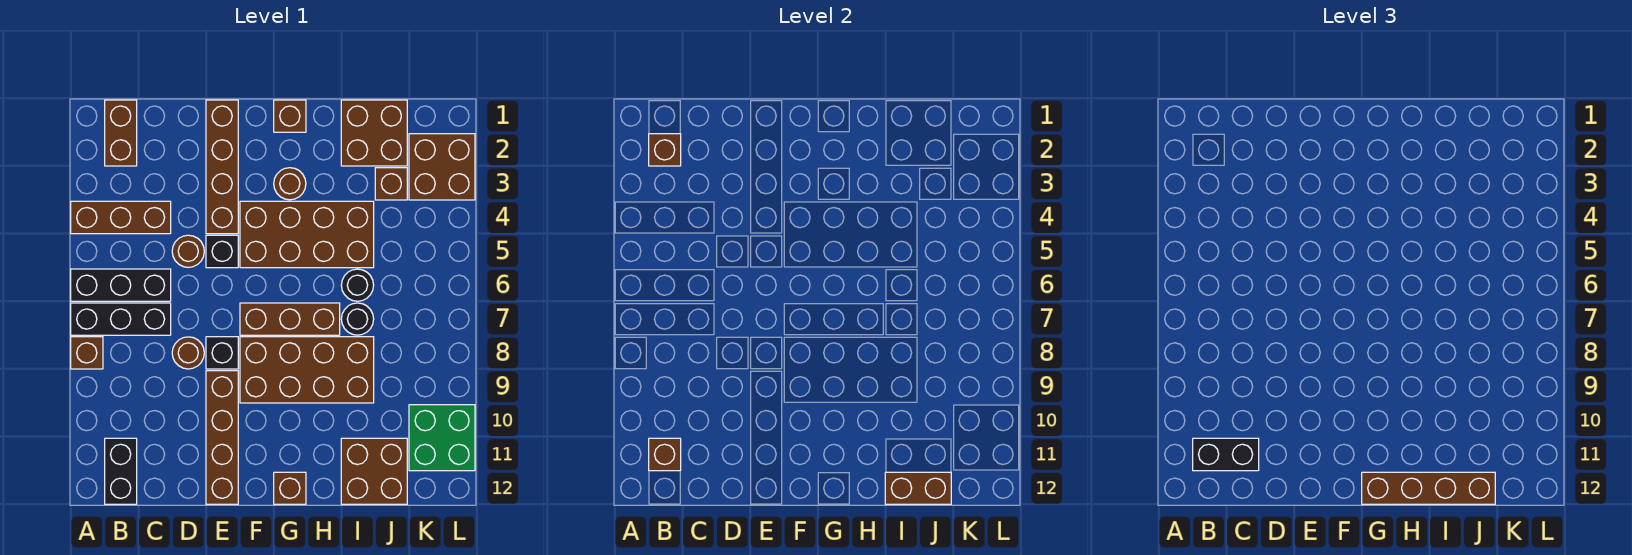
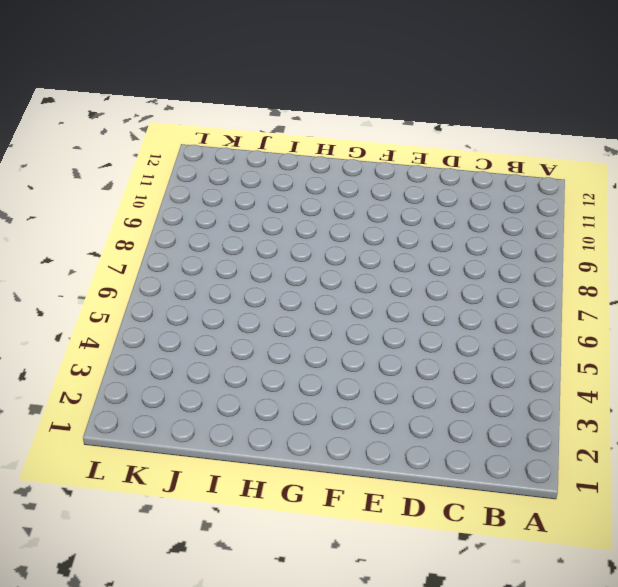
none -> brown brick A4:C4 level 1
none -> black brick A6:C6 level 1
none -> black brick A7:C7 level 1
none -> brown brick A8 level 1

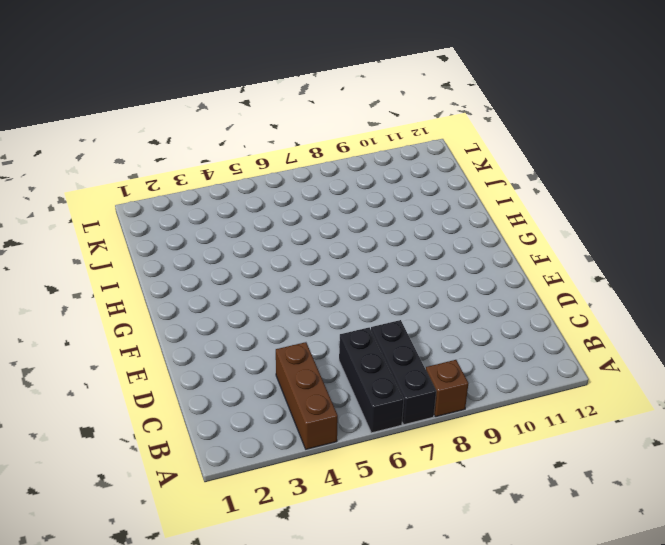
none -> brown brick B1:B2 level 1
none -> black brick B11:B12 level 1
none -> brown round brick D5 level 1
none -> brown round brick D8 level 1

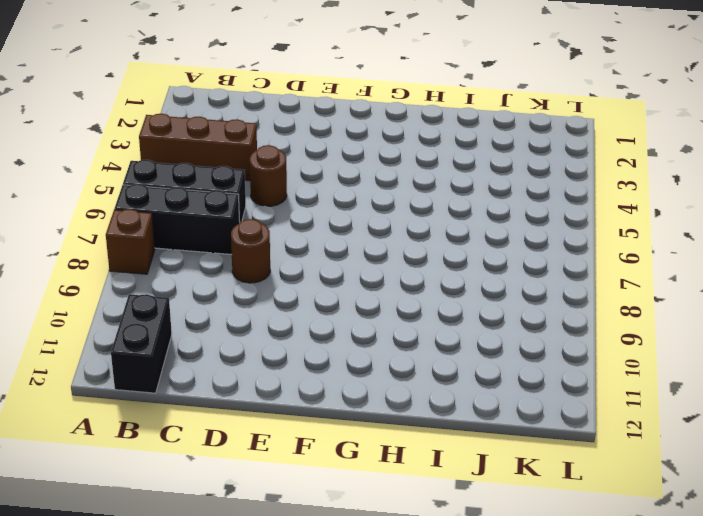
none -> brown brick B1:B2 level 1
none -> brown brick E1:E4 level 1
none -> black brick E5 level 1
none -> black brick E8 level 1

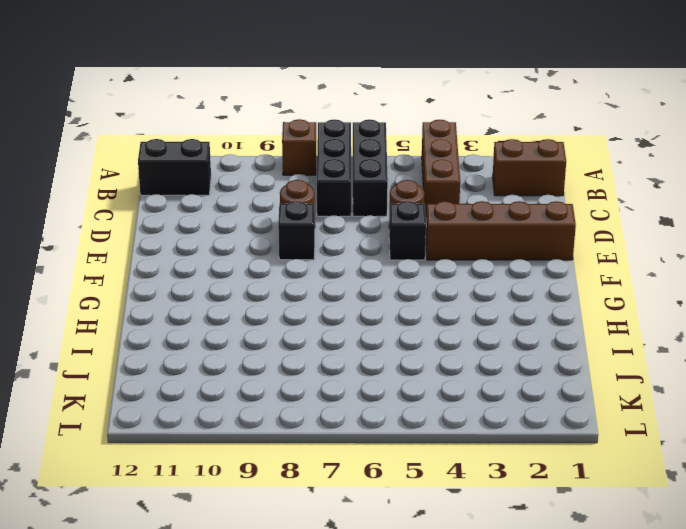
none -> brown brick E9:E12 level 1
none -> brown brick F4:I5 level 1
none -> brown brick F7:H7 level 1
none -> brown brick F8:I9 level 1

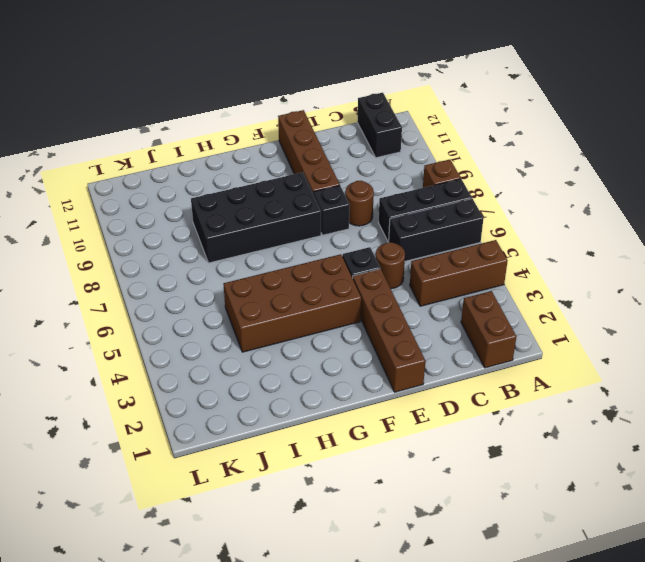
black brick F8:I9 level 1 -> brown brick F8:I9 level 1
none -> brown brick F7:H7 level 1
none -> brown brick G1 level 1
none -> brown round brick G3 level 1
none -> brown brick G12 level 1

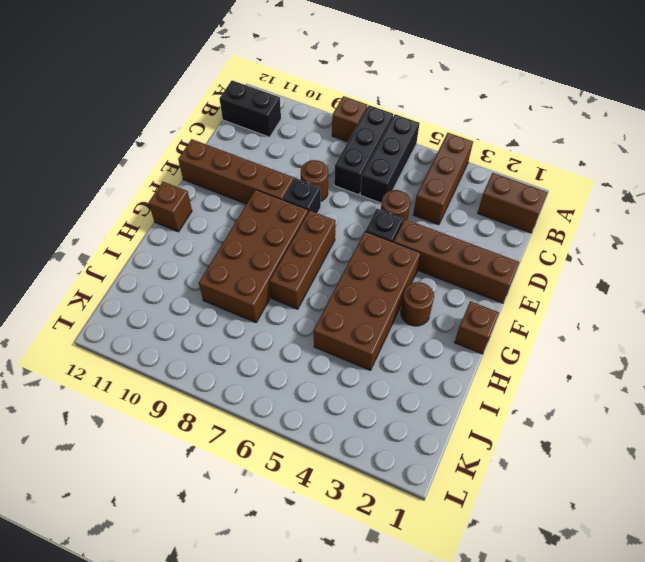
none -> brown brick I1:J2 level 1
none -> black round brick I6 level 1
none -> black round brick I7 level 1
none -> brown brick I11:J12 level 1

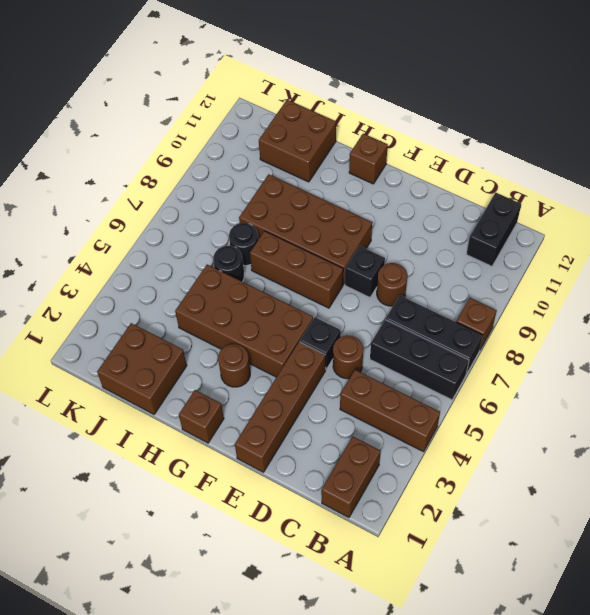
none -> brown brick E9:E12 level 1
none -> brown brick J3 level 1
none -> brown brick K2:L3 level 1
none -> green brick K10:L11 level 1

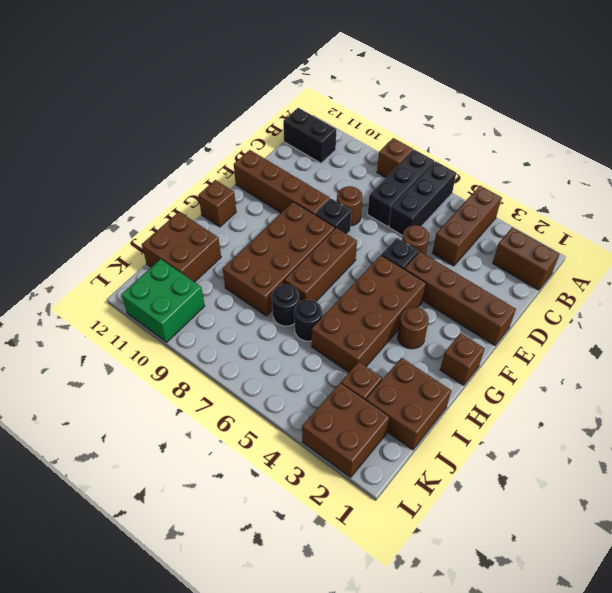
none -> brown brick B2 level 2
none -> brown brick B11 level 2
none -> brown brick I12:J12 level 2
none -> black brick B11:C11 level 3

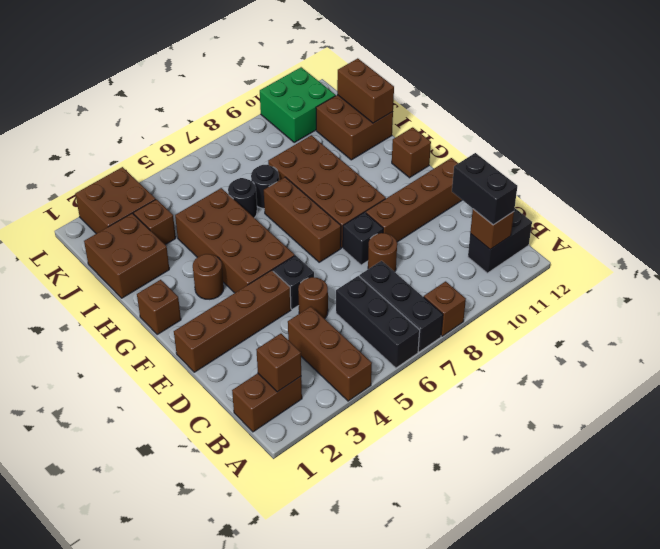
none -> brown brick G12:J12 level 3

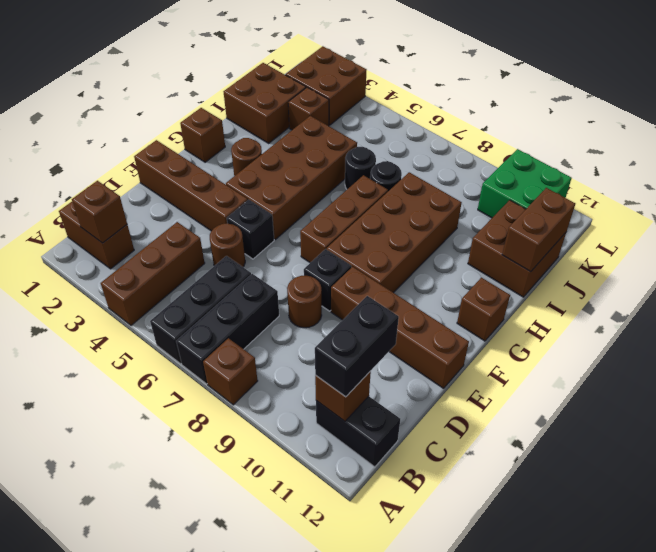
none -> brown brick G12:J12 level 3

